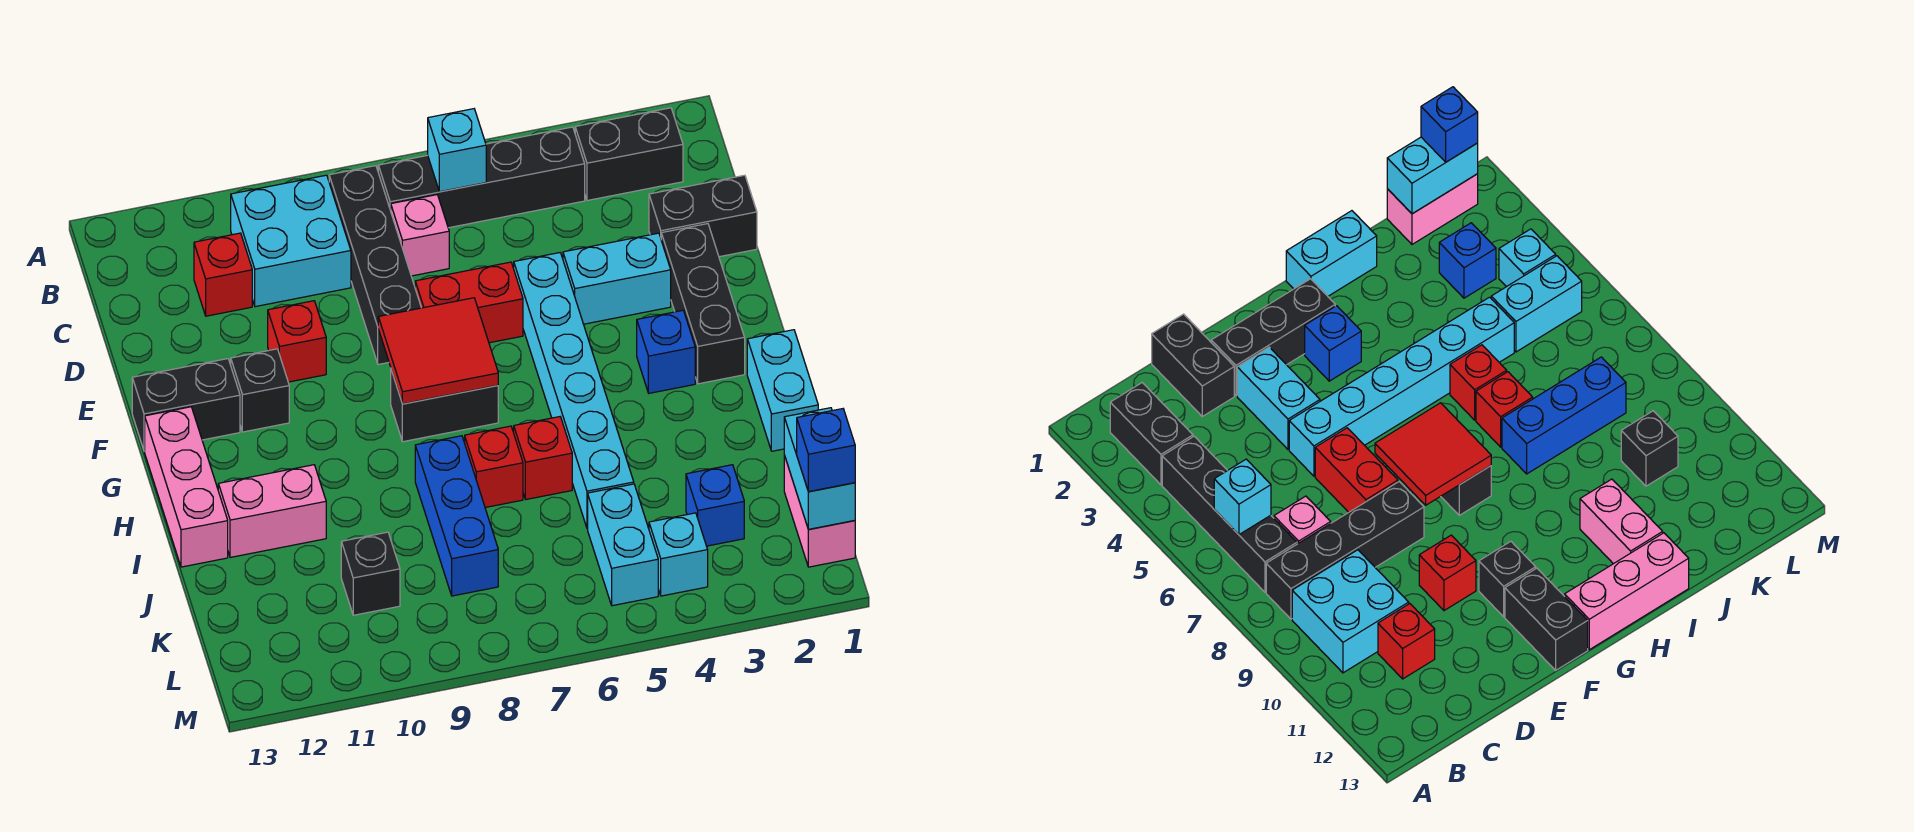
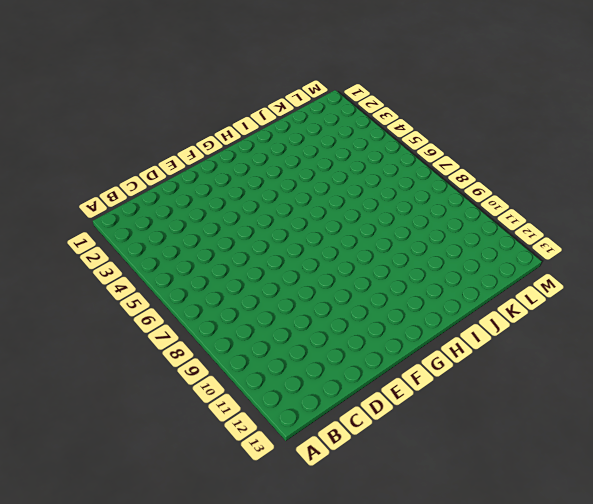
none -> black brick B2:B3 level 1
none -> black brick B4:B7 level 1
none -> black brick B8:E8 level 1
none -> cyan brick B9:C10 level 1

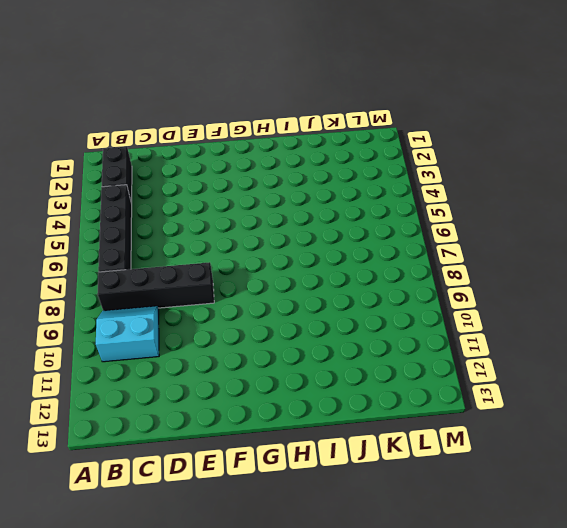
cyan slope B9:C10 level 1 top 10 -> cyan brick B9:C10 level 1
none -> pink brick C7 level 1
none -> red brick C11 level 1
none -> black brick D1:D2 level 1
none -> black brick E2:G2 level 1

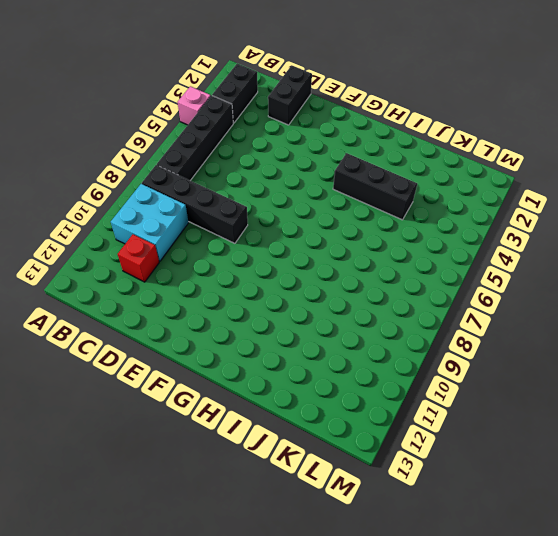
pink brick A4 level 1 -> pink brick C7 level 1
black brick H4:J4 level 1 -> black brick E2:G2 level 1
none -> cyan brick E3:E4 level 1
none -> cyan brick E5:J5 level 1
none -> red brick E6:E7 level 1
none -> red brick E10 level 1

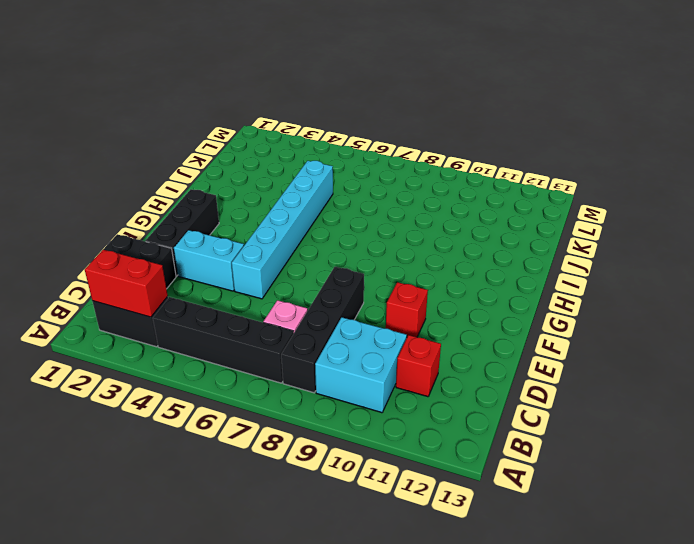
red brick B2:B3 level 2 -> red brick E6:E7 level 1
none -> black brick F11 level 1
none -> black brick F12:F13 level 1
none -> blue brick G3 level 1
none -> black brick G7:G8 level 1

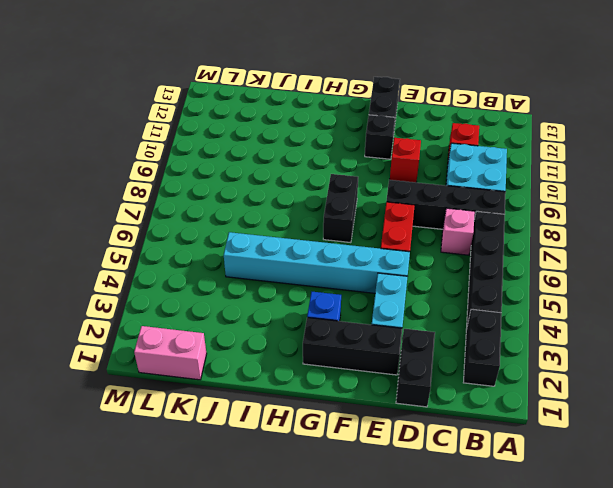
none -> pink brick G13:I13 level 1
none -> cyan brick H1:I1 level 1
none -> red brick I6 level 1
none -> red brick I7 level 1

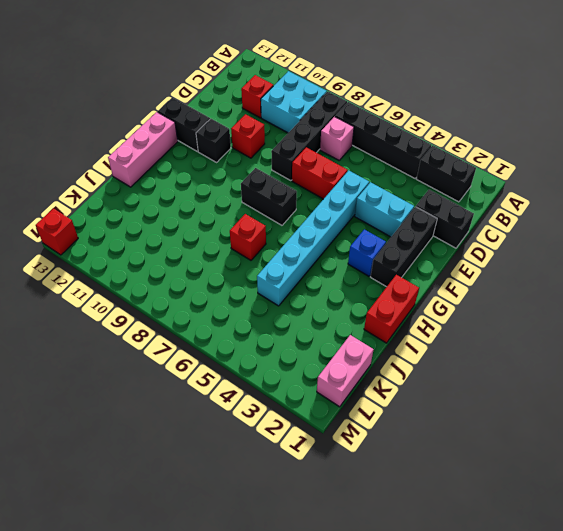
red brick H1:I1 level 1 -> cyan brick H1:I1 level 1
red brick M13 level 1 -> red brick I6 level 1
none -> blue brick I8:K8 level 1
none -> pink brick I11:I12 level 1
none -> blue brick K3 level 1
none -> cyan brick K5:L5 level 1

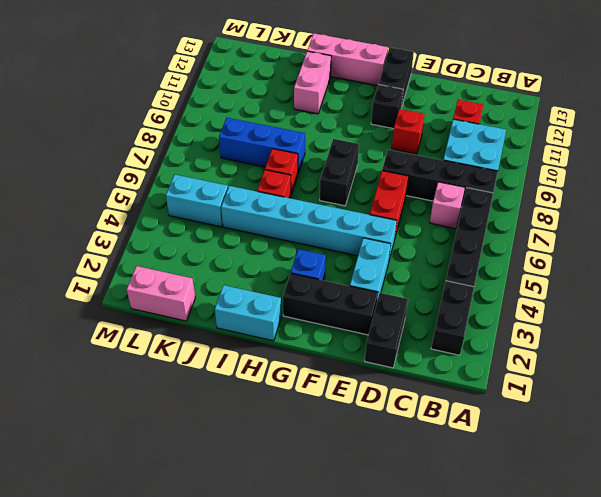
none -> blue brick K3 level 1
none -> black brick K10 level 1
none -> cyan brick L4 level 1
none -> cyan brick B6 level 2

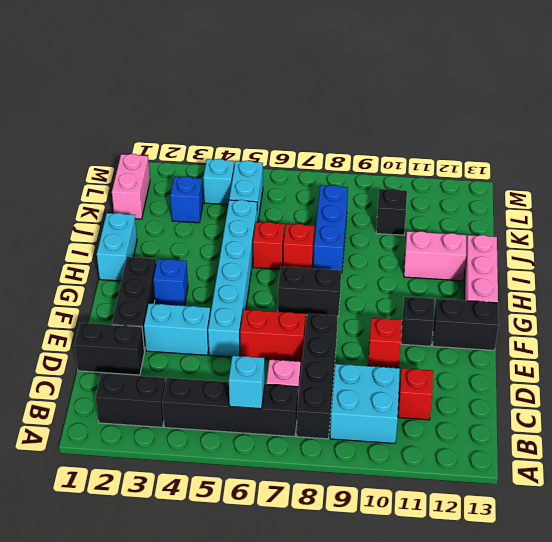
none -> red tile F7:G8 level 2
none -> cyan brick K1:L1 level 2
none -> blue brick L1 level 3

